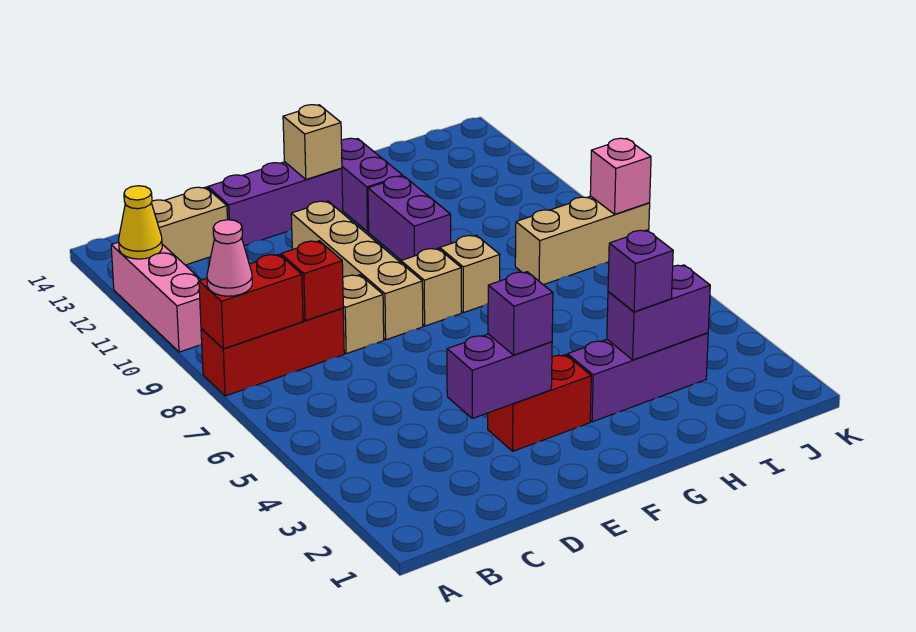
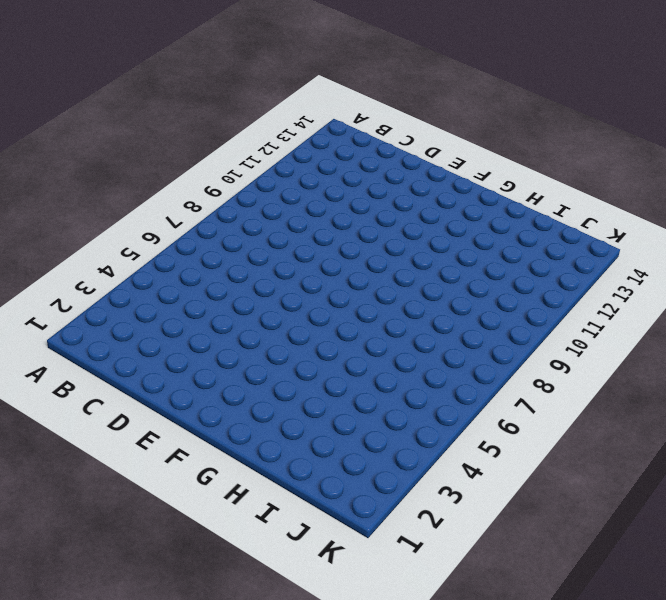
none -> red brick A8:C8 level 1
none -> pink brick A10:A12 level 1
none -> tan brick B13:C13 level 1

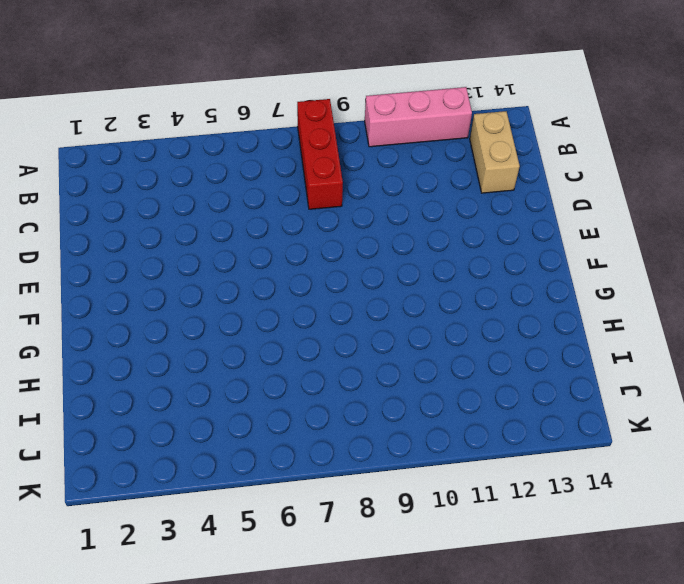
none -> tan brick D8 level 1
none -> purple brick D13:F13 level 1
none -> red brick E3:F3 level 1

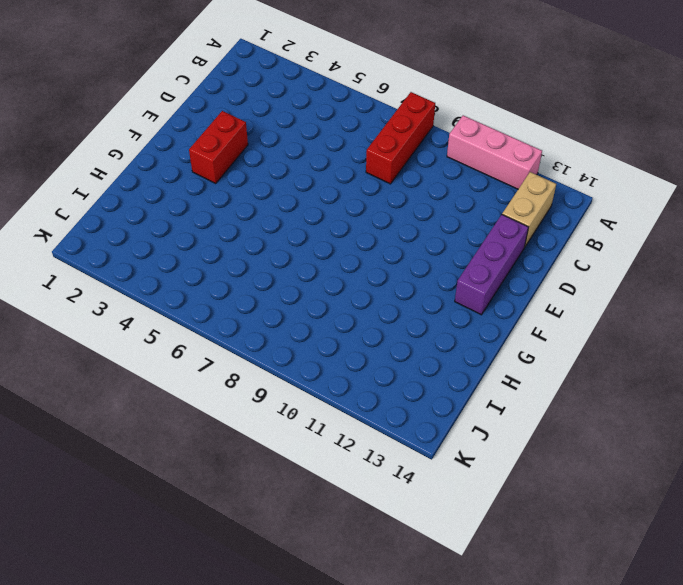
none -> tan brick D8 level 1
none -> tan brick E8:E11 level 1
none -> tan brick F8 level 1

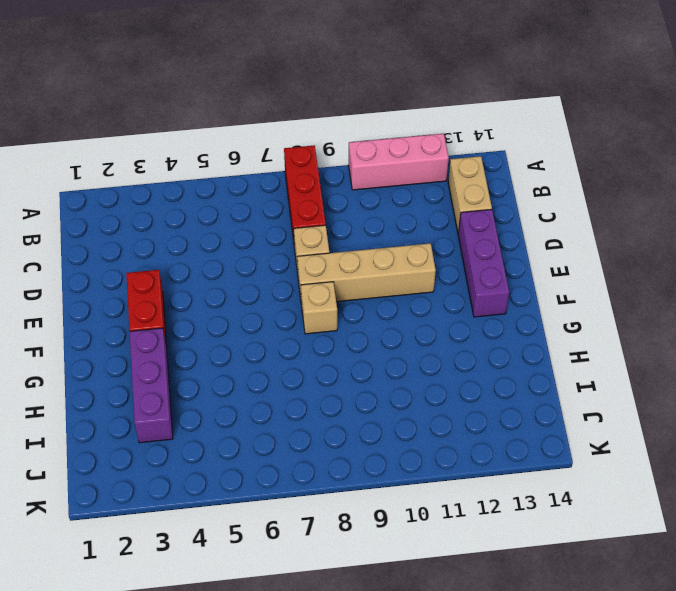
none -> tan brick G8 level 1
none -> purple brick G10:G11 level 1
none -> purple brick G12:G13 level 1

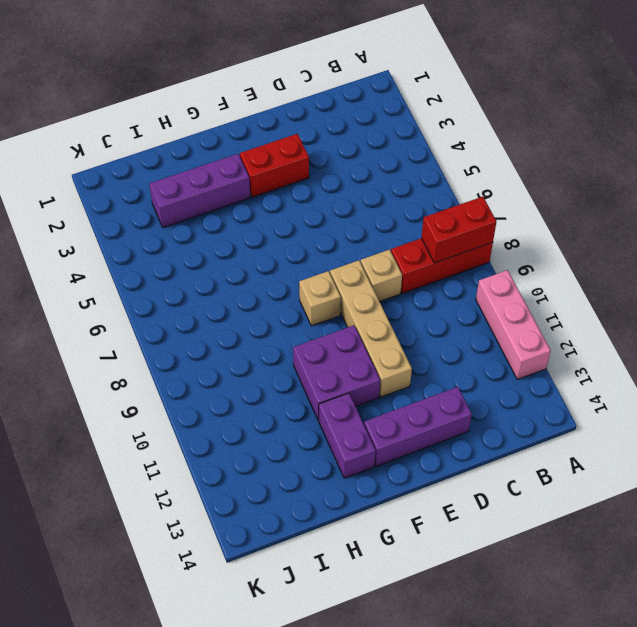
purple brick F10:G11 level 1 -> purple brick G10:G11 level 1
none -> tan brick B13:C13 level 1
none -> tan brick G8 level 1
none -> tan brick I8:K8 level 1

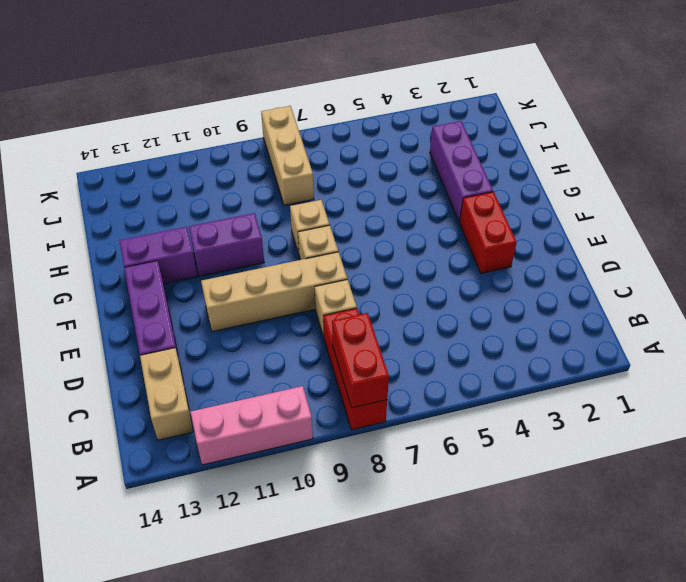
none -> yellow cone A12 level 2
none -> red brick C8 level 2
none -> purple brick D3:E3 level 2

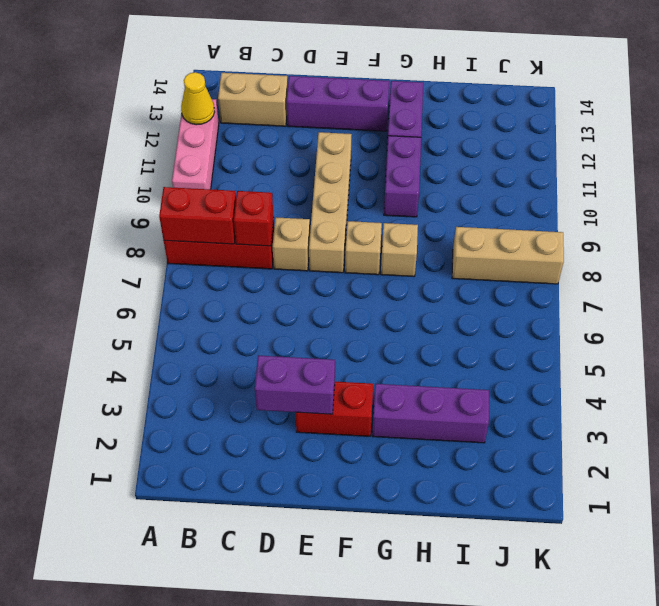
none -> tan brick F13 level 2
none -> purple brick H3:I3 level 2
none -> pink brick K8 level 2

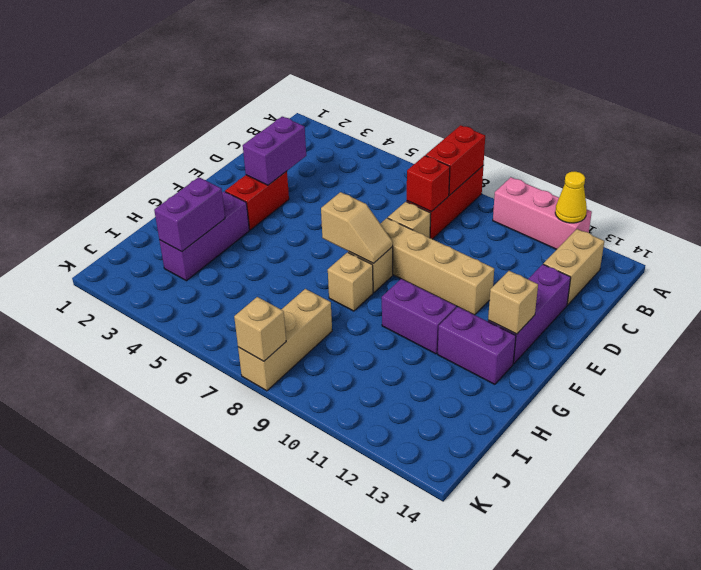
tan slope F7:F8 level 2 top 7 -> none
tan brick K8 level 2 -> pink brick K8 level 2
none -> pink cone A8 level 3
none -> purple brick E3 level 3
none -> purple brick H3 level 3

